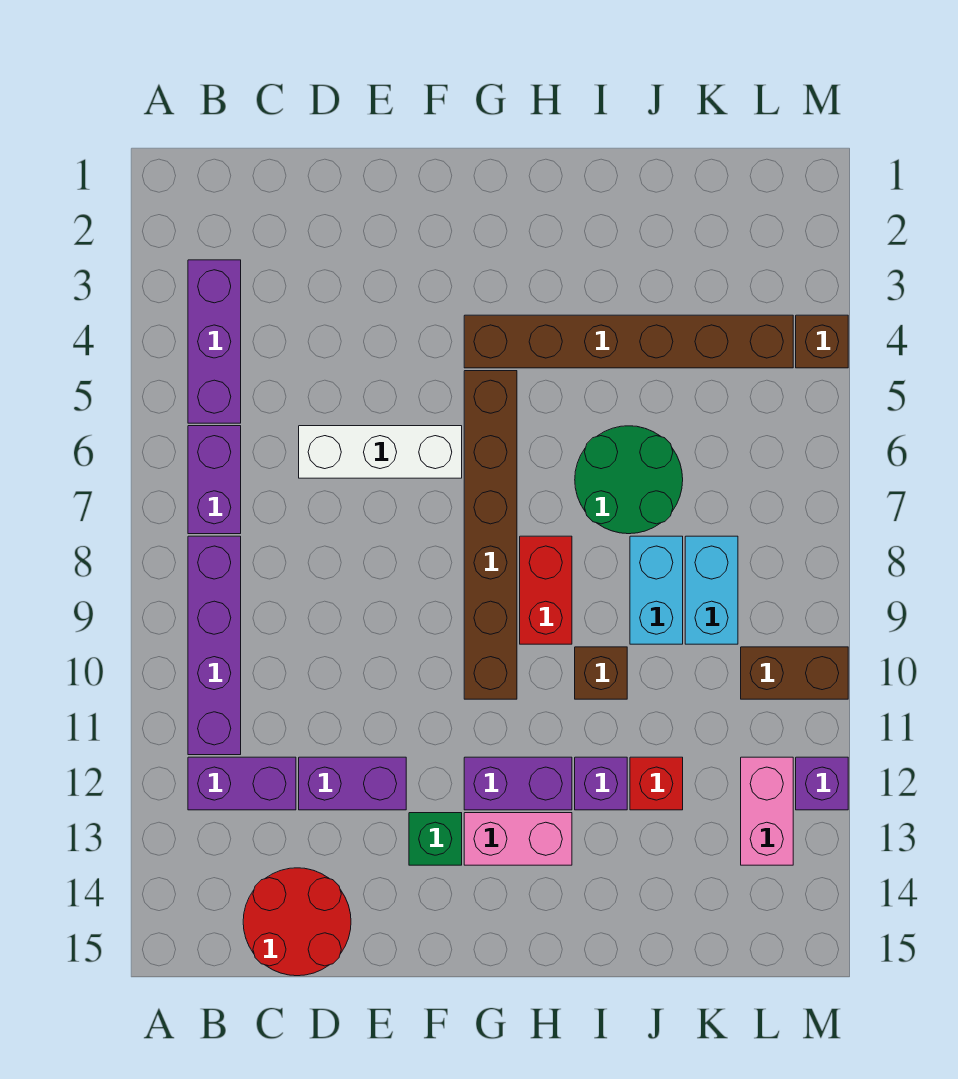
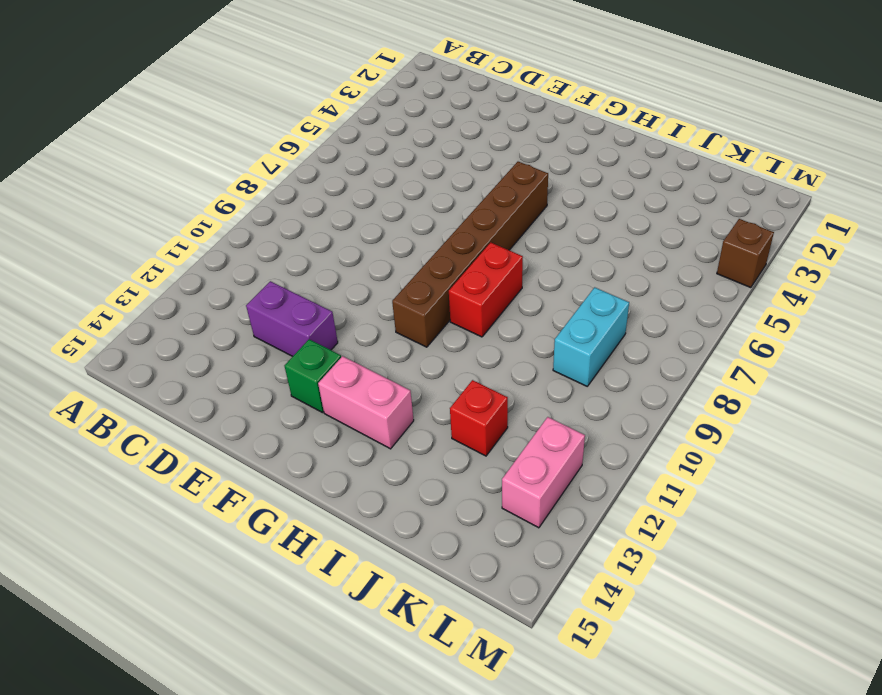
none -> purple brick B3:B5 level 1
none -> purple brick B6:B7 level 1
none -> purple brick B8:B11 level 1

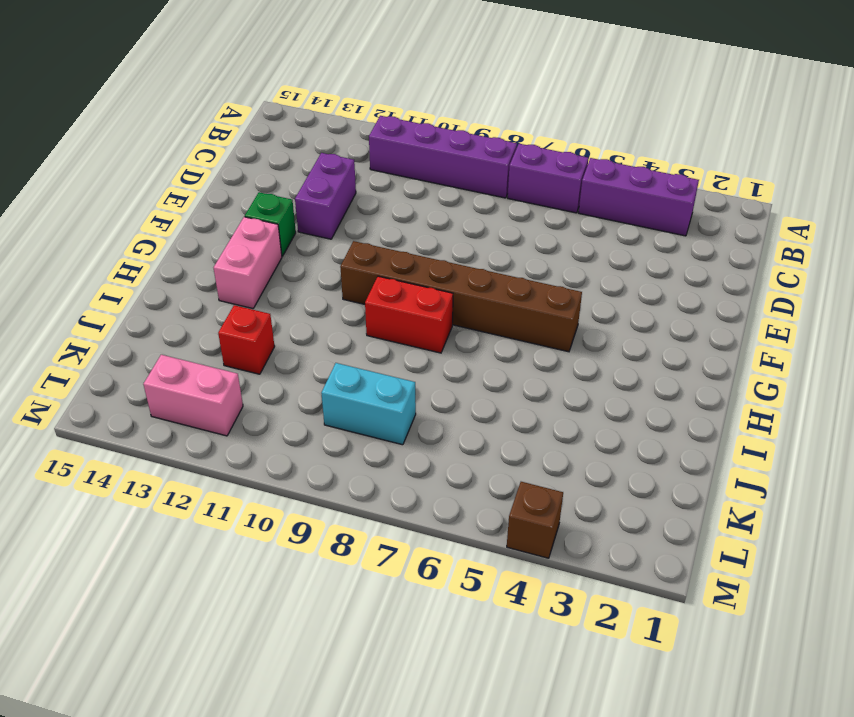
none -> purple brick B12:C12 level 1
none -> red round brick C14:D15 level 1
none -> white brick D6:F6 level 1

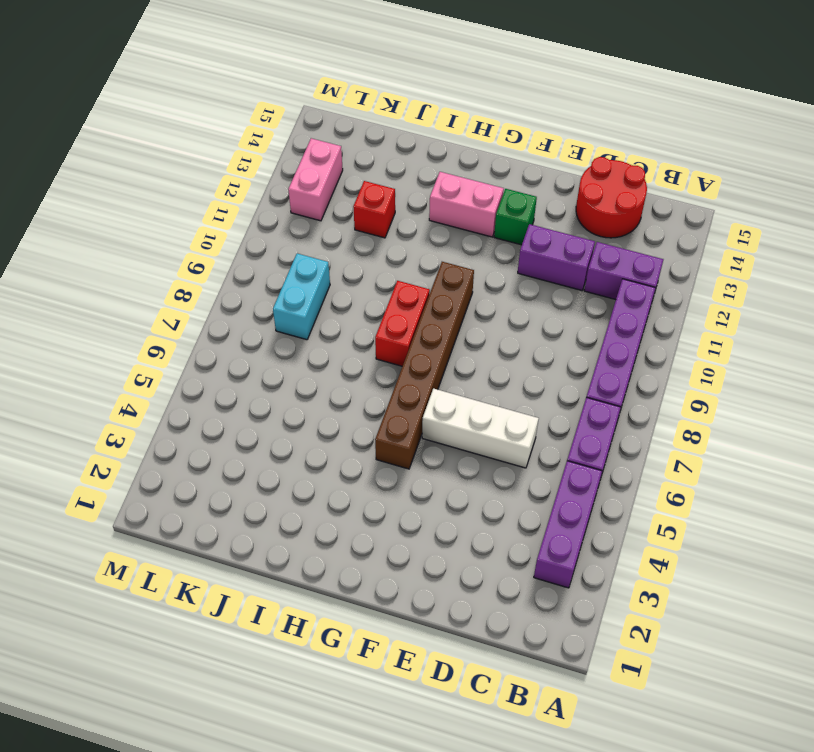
none -> brown brick G4:L4 level 1
none -> purple brick G12:H12 level 1
none -> green round brick I6:J7 level 1

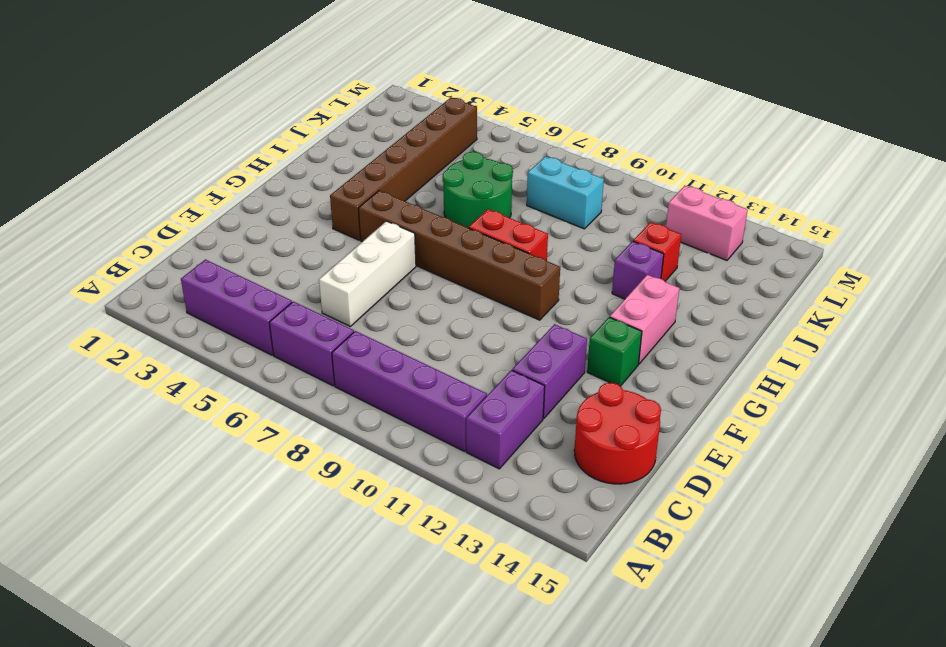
none -> purple brick G12:H12 level 1
none -> brown brick I10 level 1
none -> cyan brick J8:J9 level 1

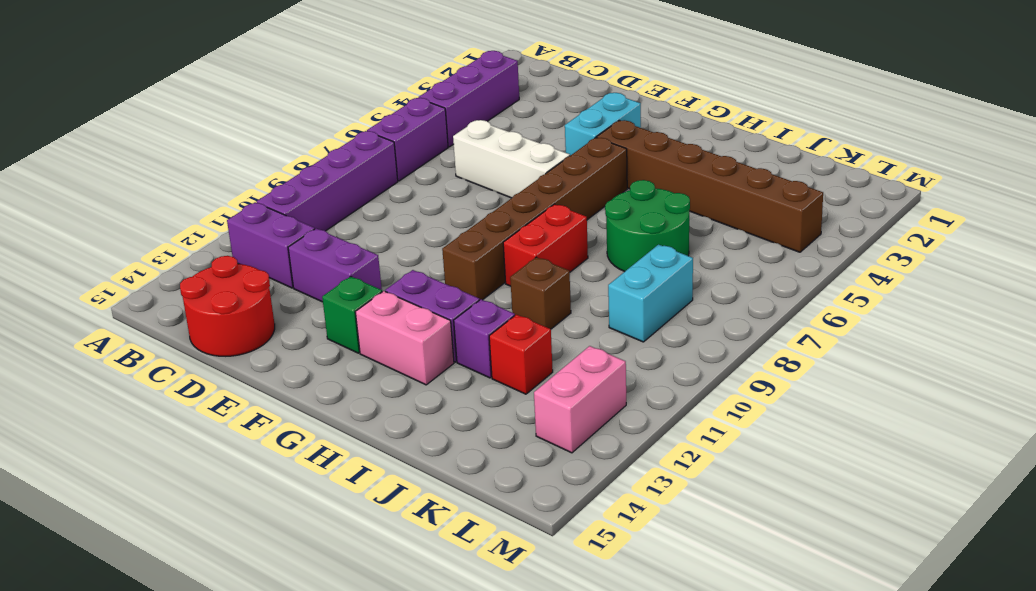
cyan brick F3:F4 level 1 -> cyan brick J8:J9 level 1
none -> brown brick L10:M10 level 1
none -> brown brick M4 level 1
none -> purple brick M12 level 1

